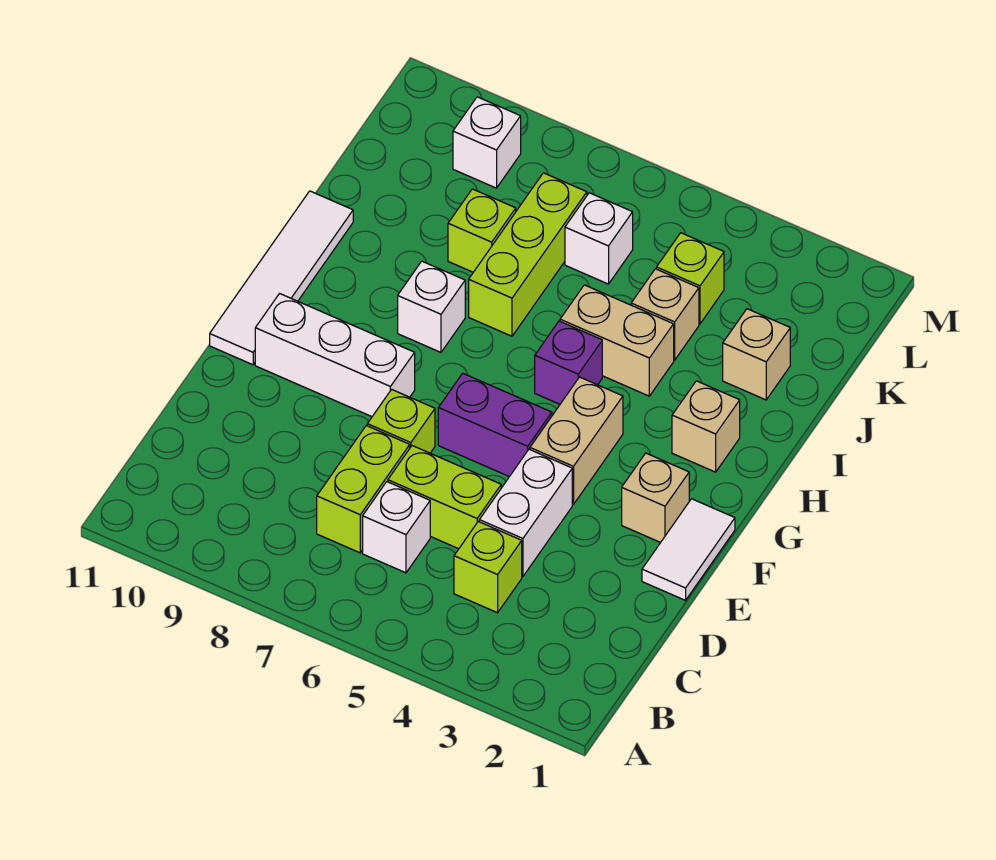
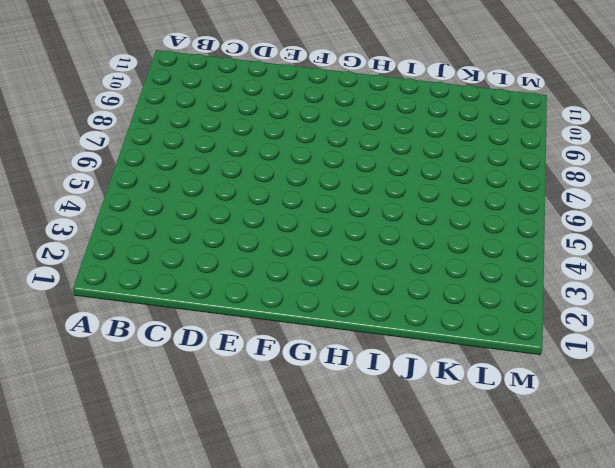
none -> lime brick C4 level 1
none -> white brick C6 level 1
none -> lime brick C7:D7 level 1

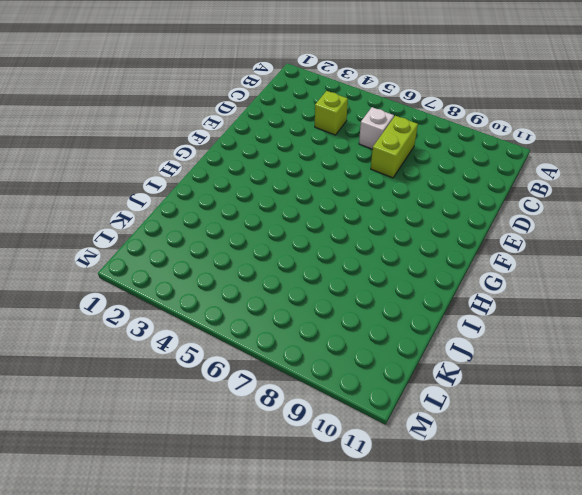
none -> white brick D4:E4 level 1
none -> lime brick D5:D6 level 1
none -> white tile E1:F1 level 1

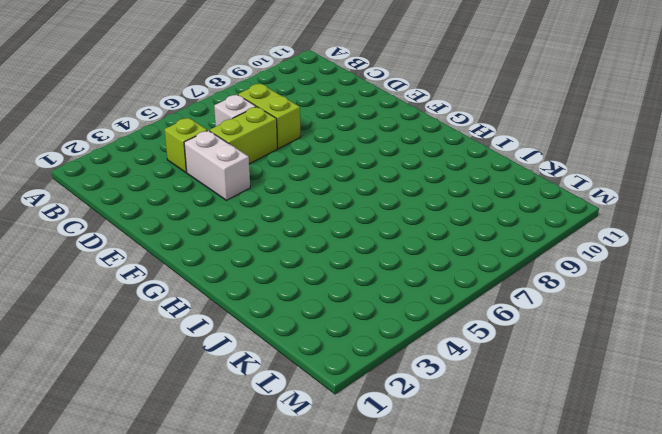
none -> white tile E1:F1 level 1
none -> lime brick E7 level 1
none -> tan brick F2 level 1

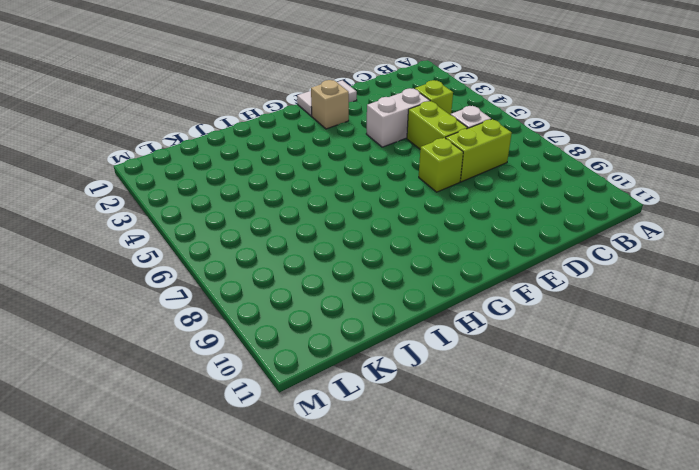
none -> tan brick F4:G4 level 1
none -> purple brick F5:F6 level 1
none -> white brick F8:F10 level 1

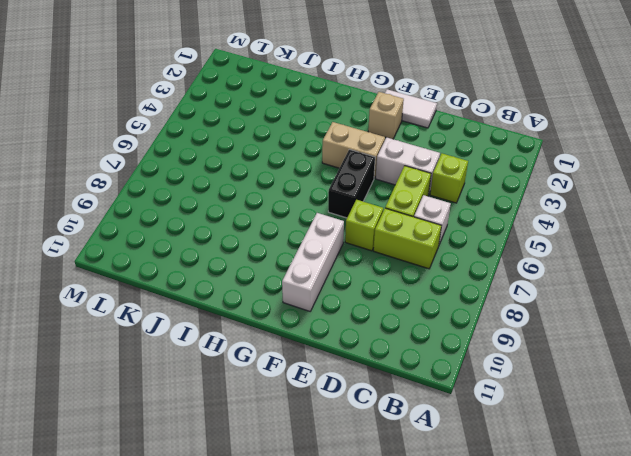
black brick F5:F6 level 1 -> purple brick F5:F6 level 1
none -> white tile F11:I11 level 1
none -> tan brick H2 level 1
none -> purple brick H5 level 1

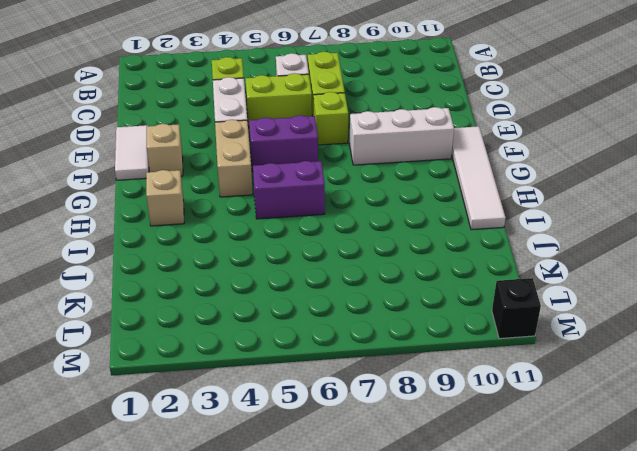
purple brick H5:H6 level 1 -> purple brick H5 level 1
black brick M11 level 1 -> none
none -> white brick H8 level 1
none -> tan brick I4:I5 level 1
none -> lime brick I7:K7 level 1

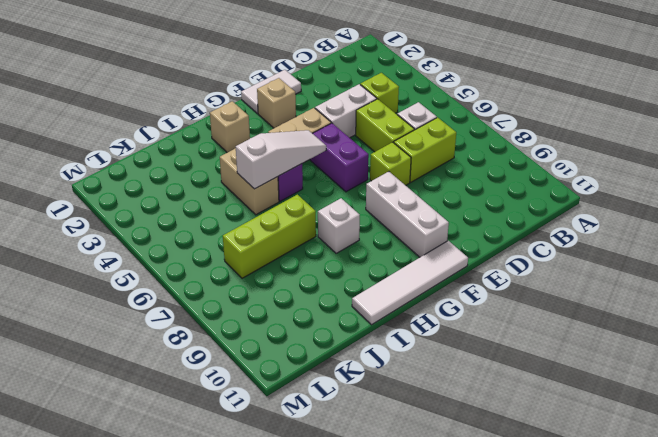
white slope G5:I5 level 2 top I -> none
none -> tan brick J2 level 1
none -> tan brick J4 level 1
none -> lime brick J8 level 1

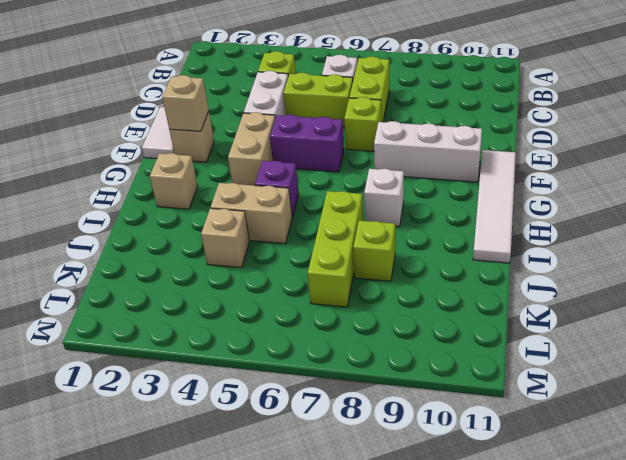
tan brick F2 level 2 -> tan brick J2 level 1
none -> lime brick K4 level 1
none -> white brick K6 level 1
none -> white brick L9 level 1

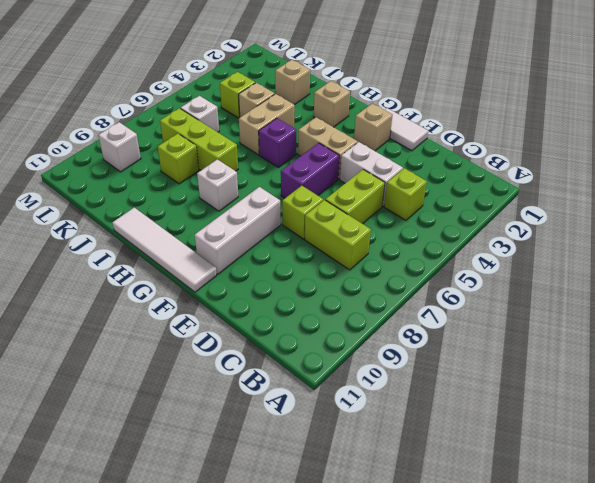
none -> white brick C6 level 1

